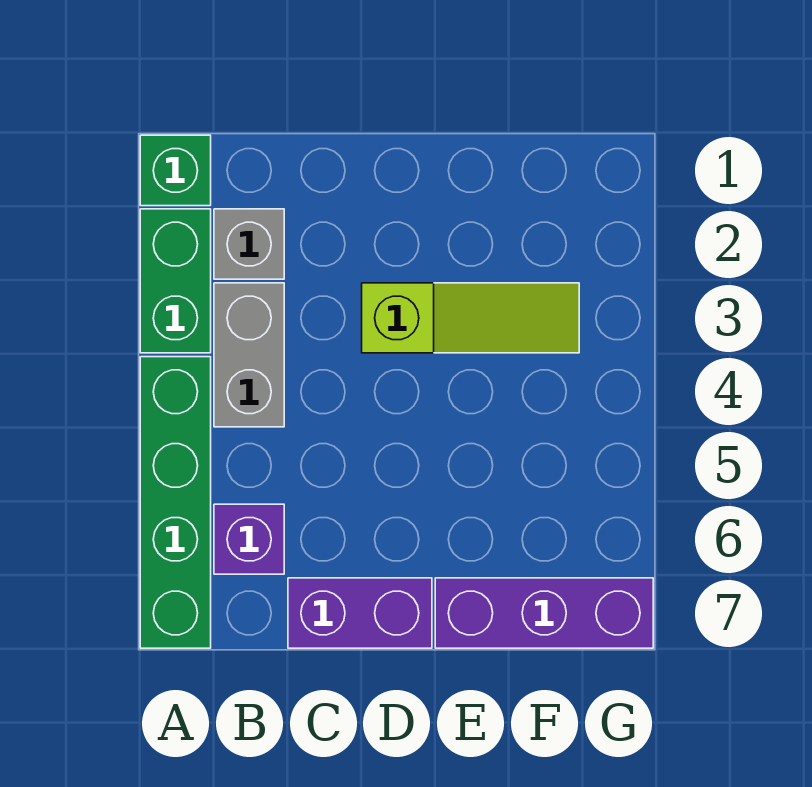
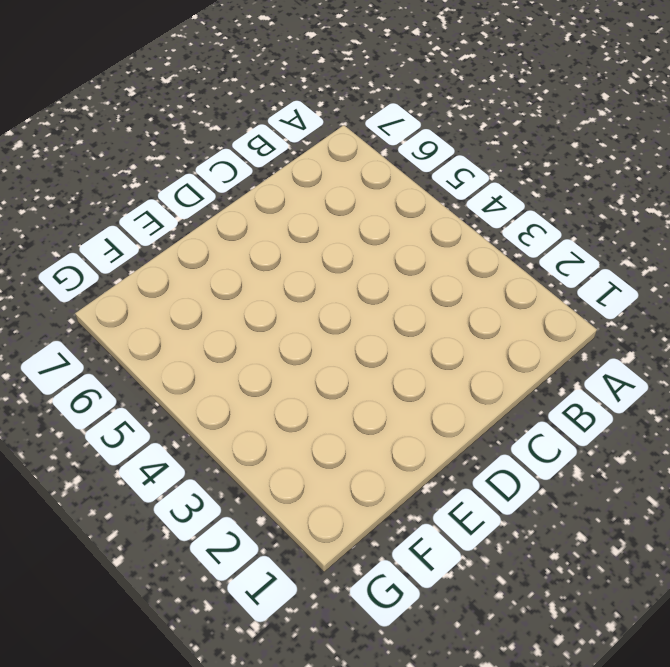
none -> green brick A1 level 1
none -> green brick A2:A3 level 1

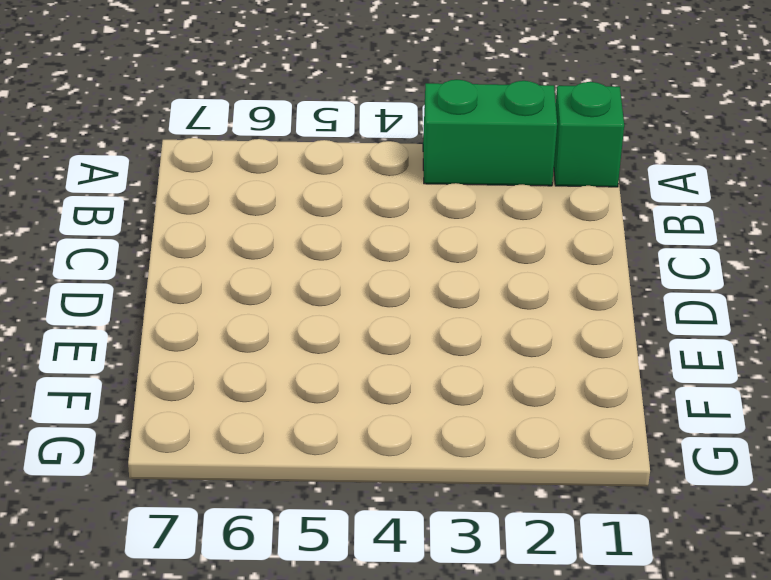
none -> green brick A4:A7 level 1
none -> grey brick B2 level 1

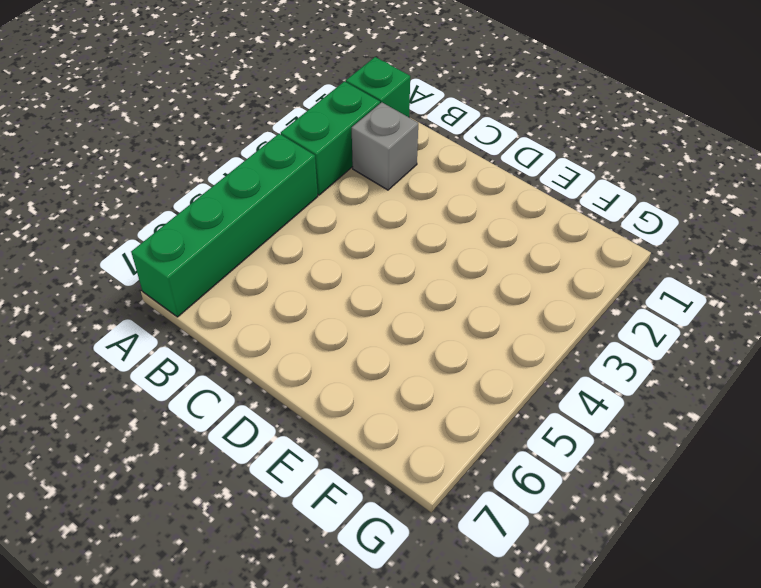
none -> grey brick B3:B4 level 1
none -> purple brick B6 level 1

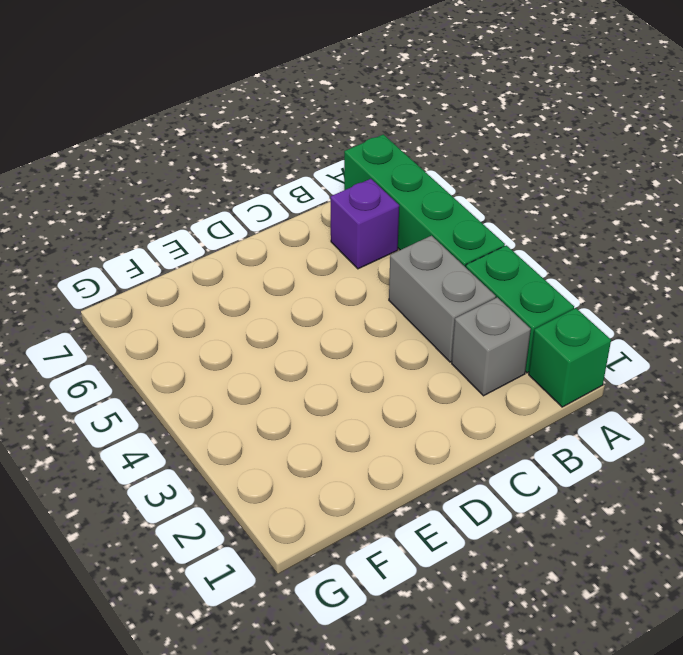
none -> purple brick C7:D7 level 1
none -> lime slope D3:F3 level 1 top D

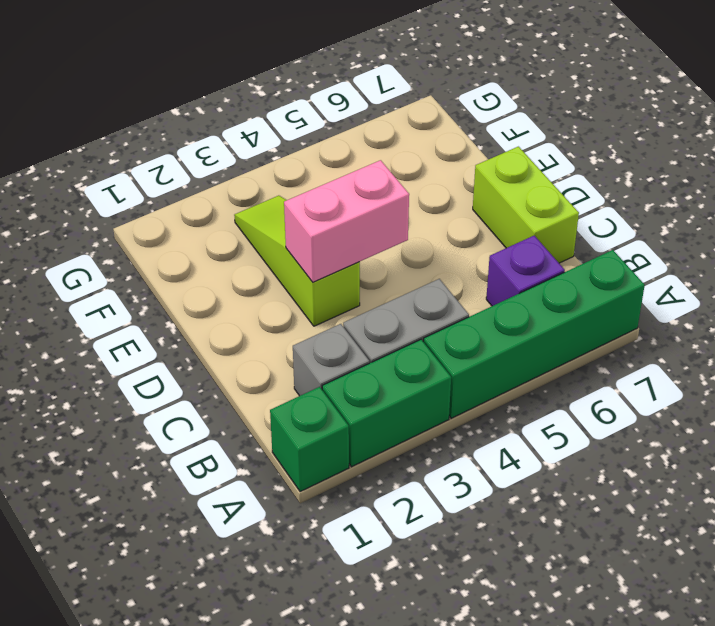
lime brick C7:D7 level 1 -> purple brick C7:D7 level 1
pink brick D3:D4 level 2 -> none
none -> purple brick E7:G7 level 1

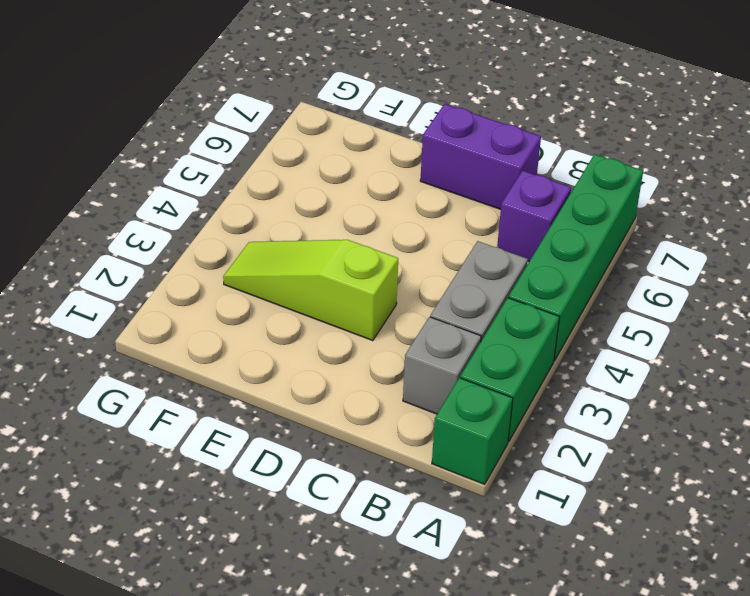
none -> purple brick E7:G7 level 1

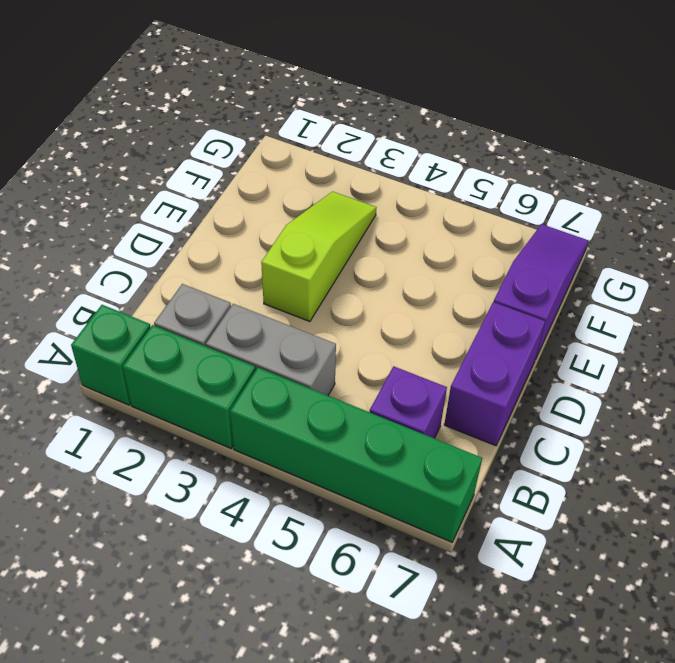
purple slope E7:G7 level 1 top E -> purple brick E7:G7 level 1

